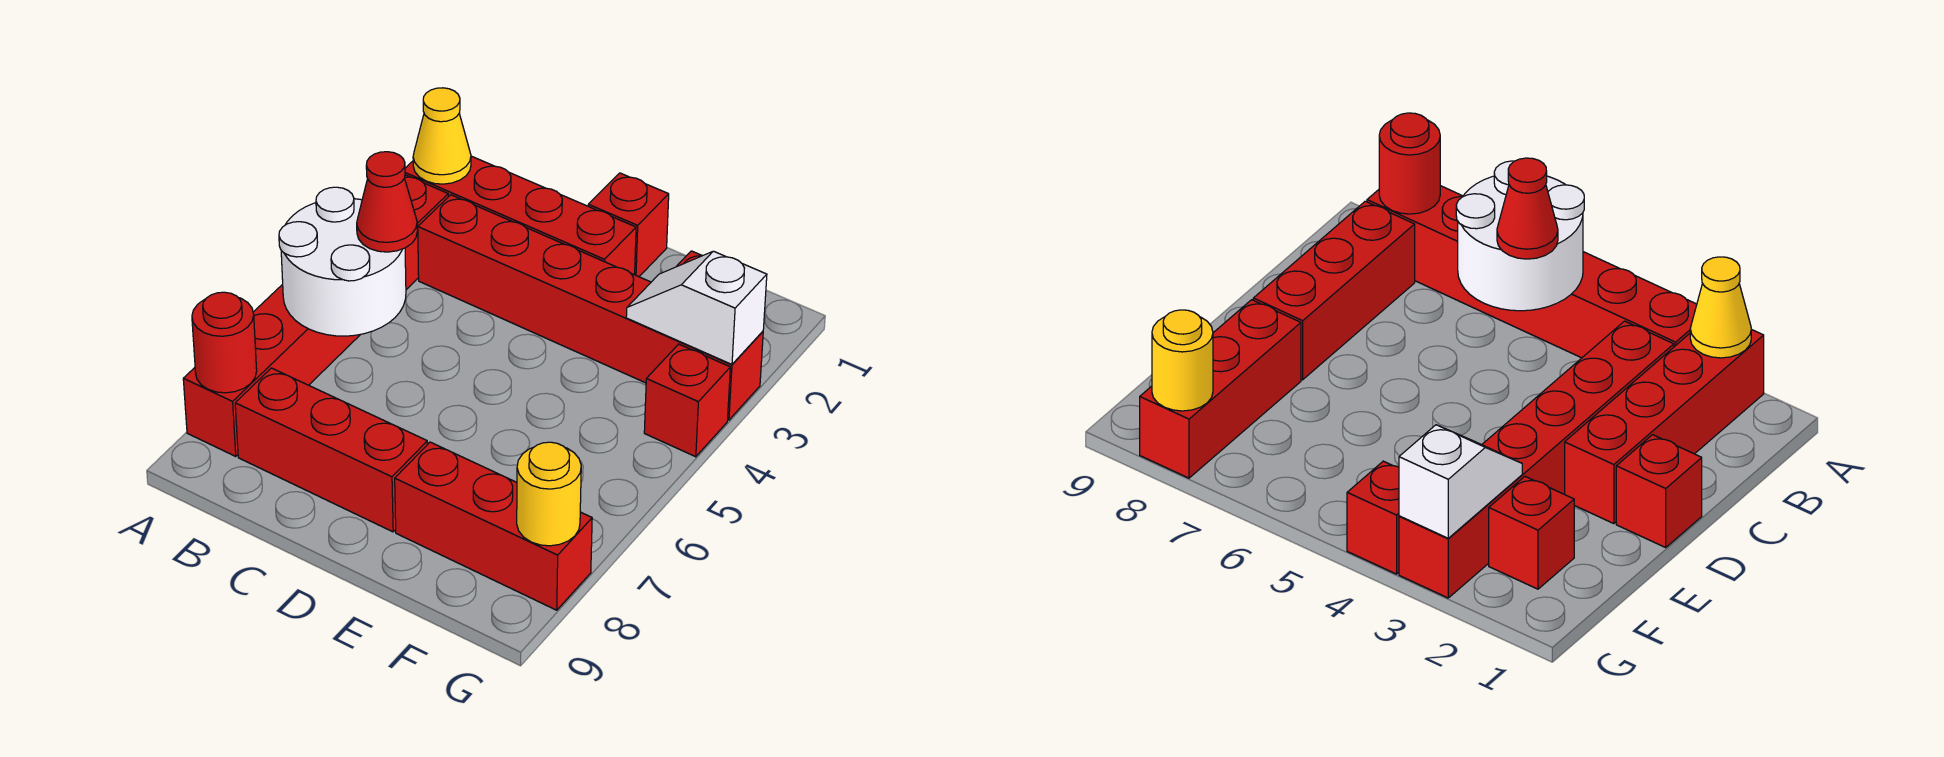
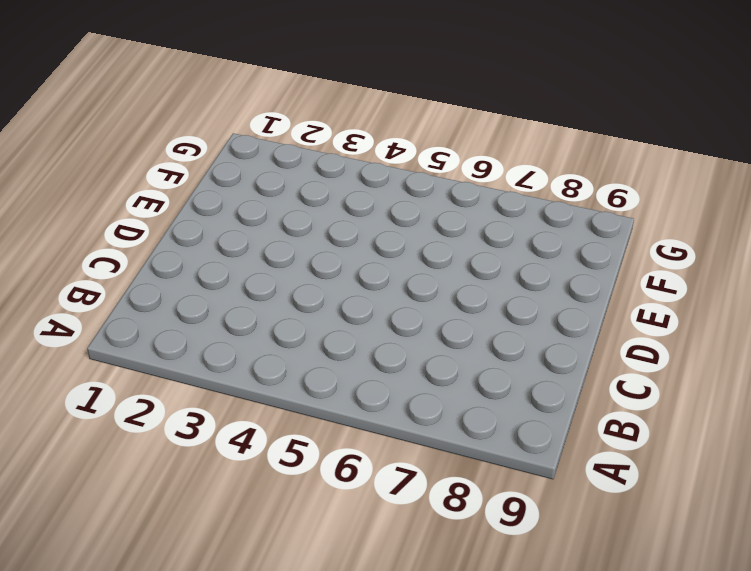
none -> red brick A2:D2 level 1
none -> red brick A3:A8 level 1
none -> red brick B3:G3 level 1

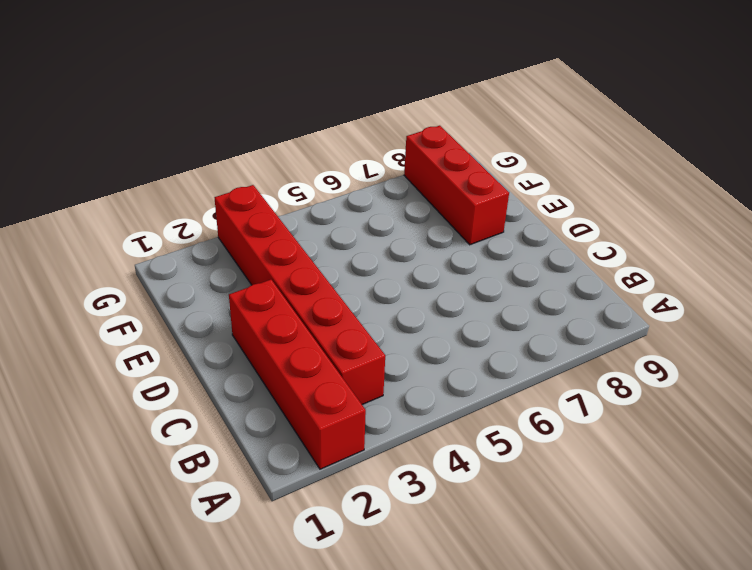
none -> red brick A3:A8 level 1
none -> red brick B8:D8 level 1
none -> red brick D1 level 1

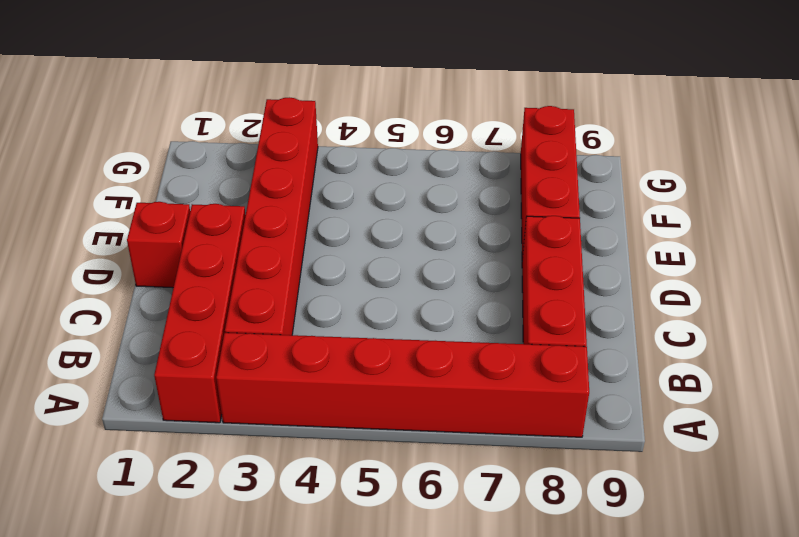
none -> red brick F2 level 1
none -> red brick G4 level 1
none -> yellow cone A2 level 2

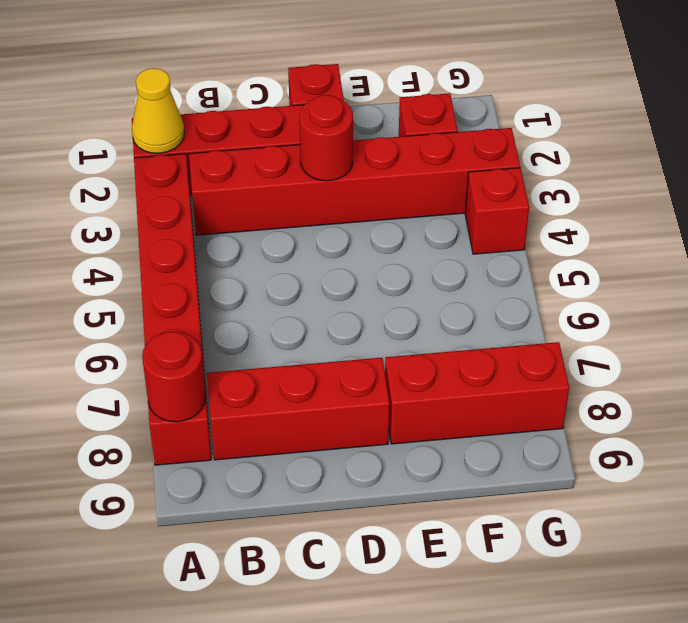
red round brick D3 level 2 -> none
none -> white round brick A5:B6 level 2
none -> white slope F3:G3 level 2 top G
none -> yellow round brick G8 level 2

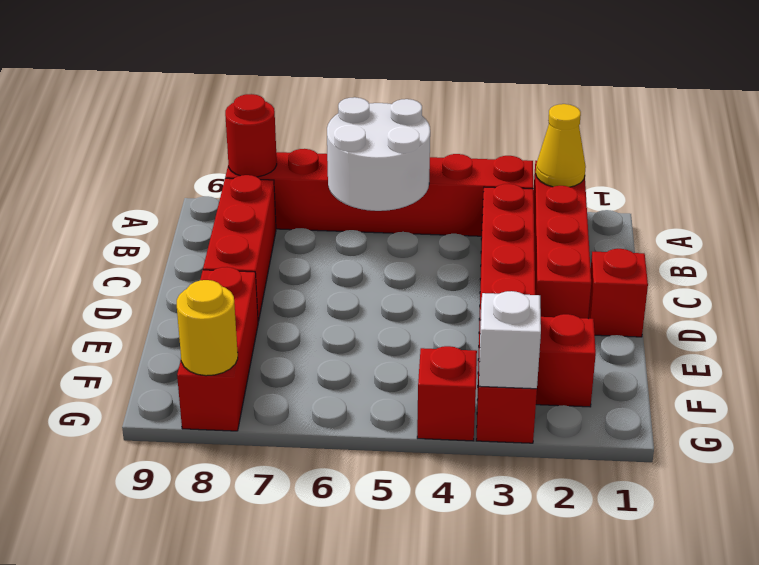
none -> red cone B5 level 3

